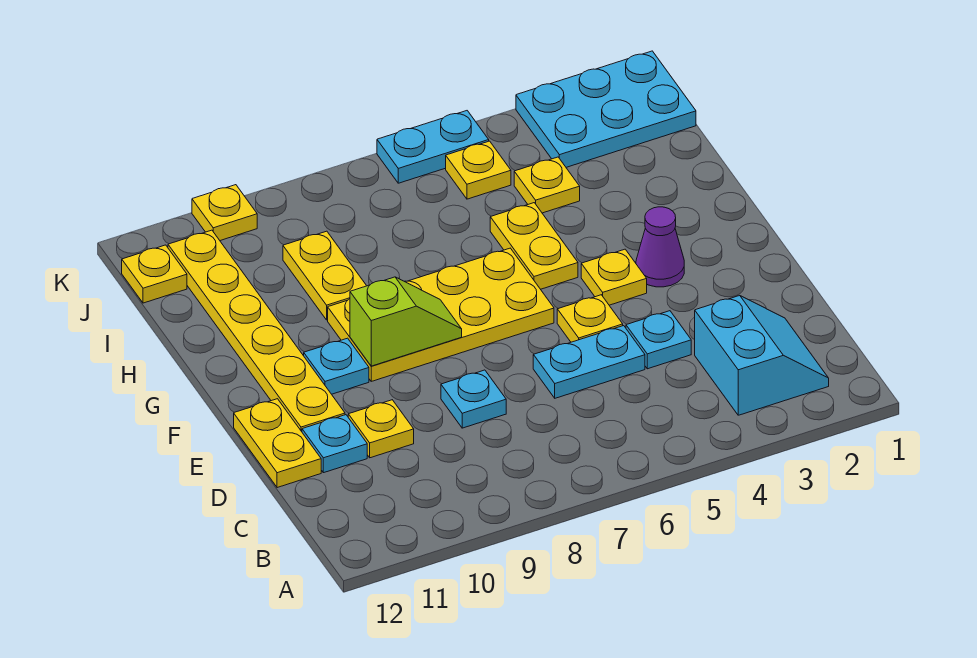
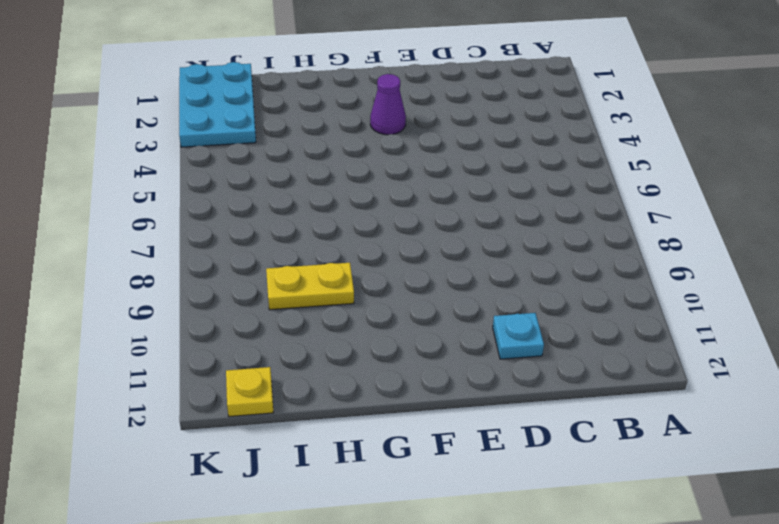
none -> cyan slope B2:C3 level 1 top 3
none -> cyan plate D4 level 1
none -> cyan plate D5:D6 level 1

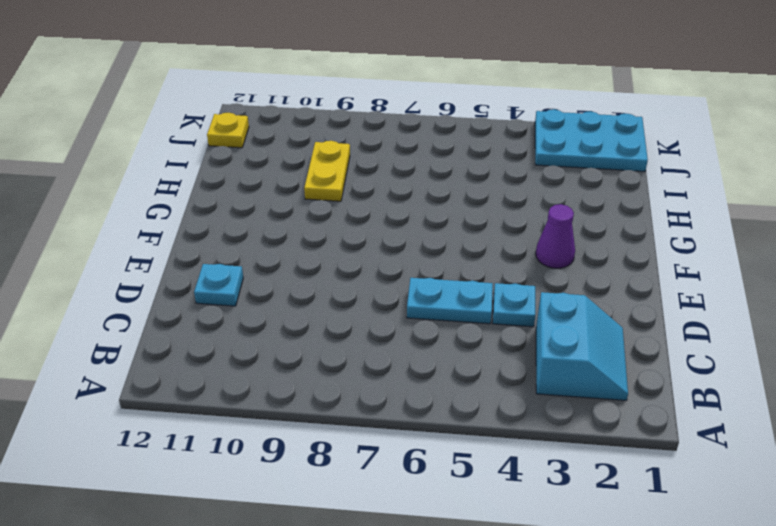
none -> cyan plate D8 level 1
none -> yellow plate D10 level 1
none -> yellow plate D12:E12 level 1

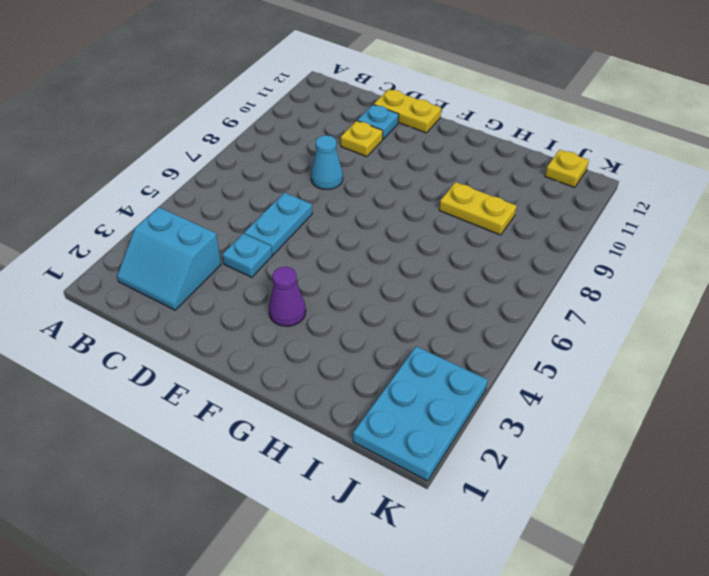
cyan cone D8 level 1 -> cyan plate D8 level 1
none -> yellow plate E5 level 1
none -> yellow plate E11:J11 level 1
none -> yellow plate F4 level 1

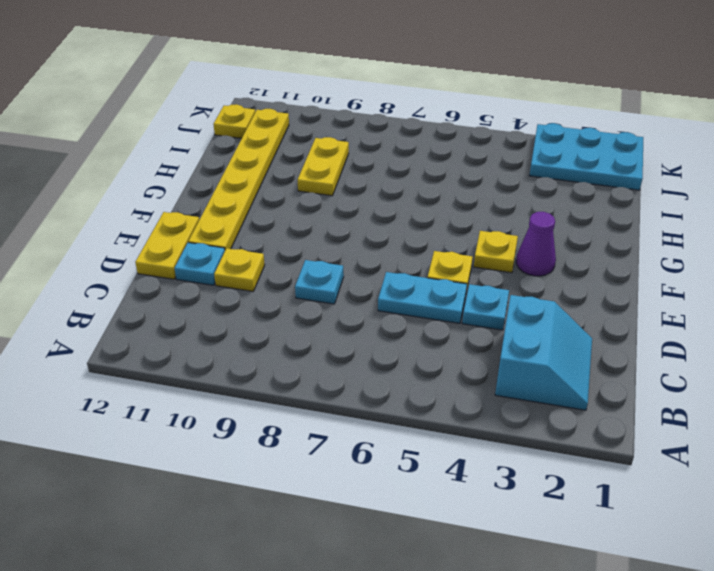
none -> yellow plate F6:G9 level 1
none -> cyan plate F10 level 1
none -> yellow plate G5:H5 level 1

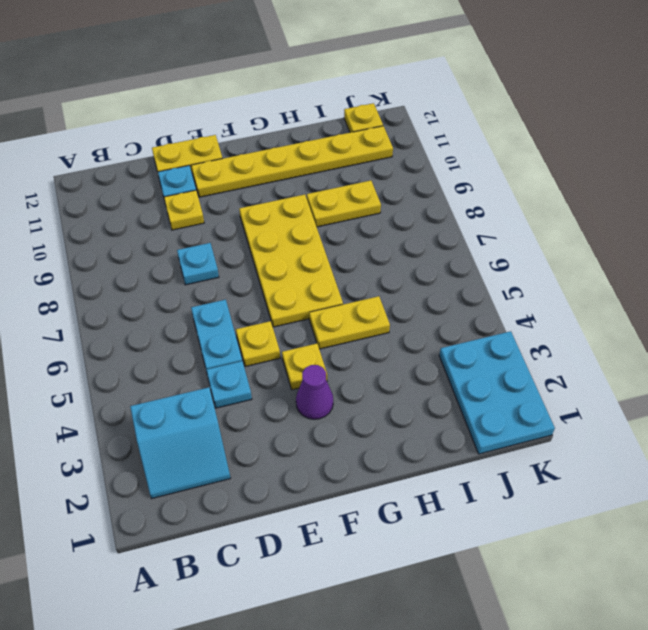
none -> cyan plate F10 level 1
none -> yellow plate I4 level 1
none -> yellow plate J5 level 1

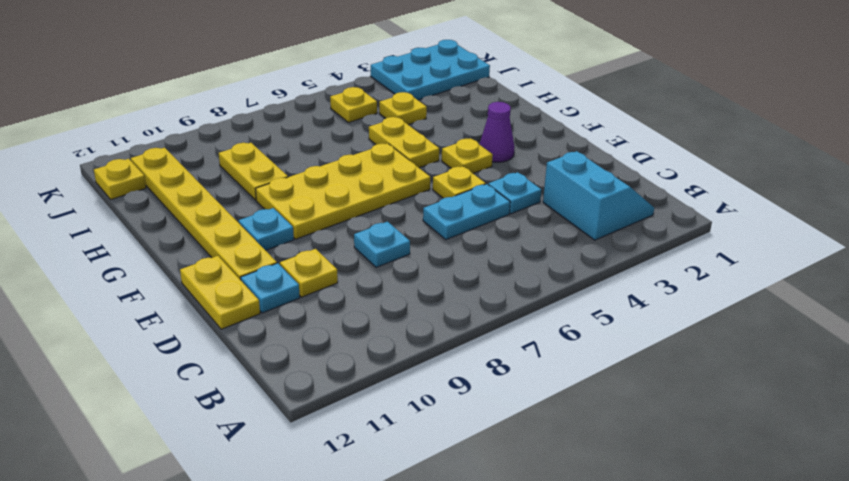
none -> cyan plate K5:K6 level 1
none -> yellow plate K10 level 1
none -> lime slope F8:F9 level 2 top 9

